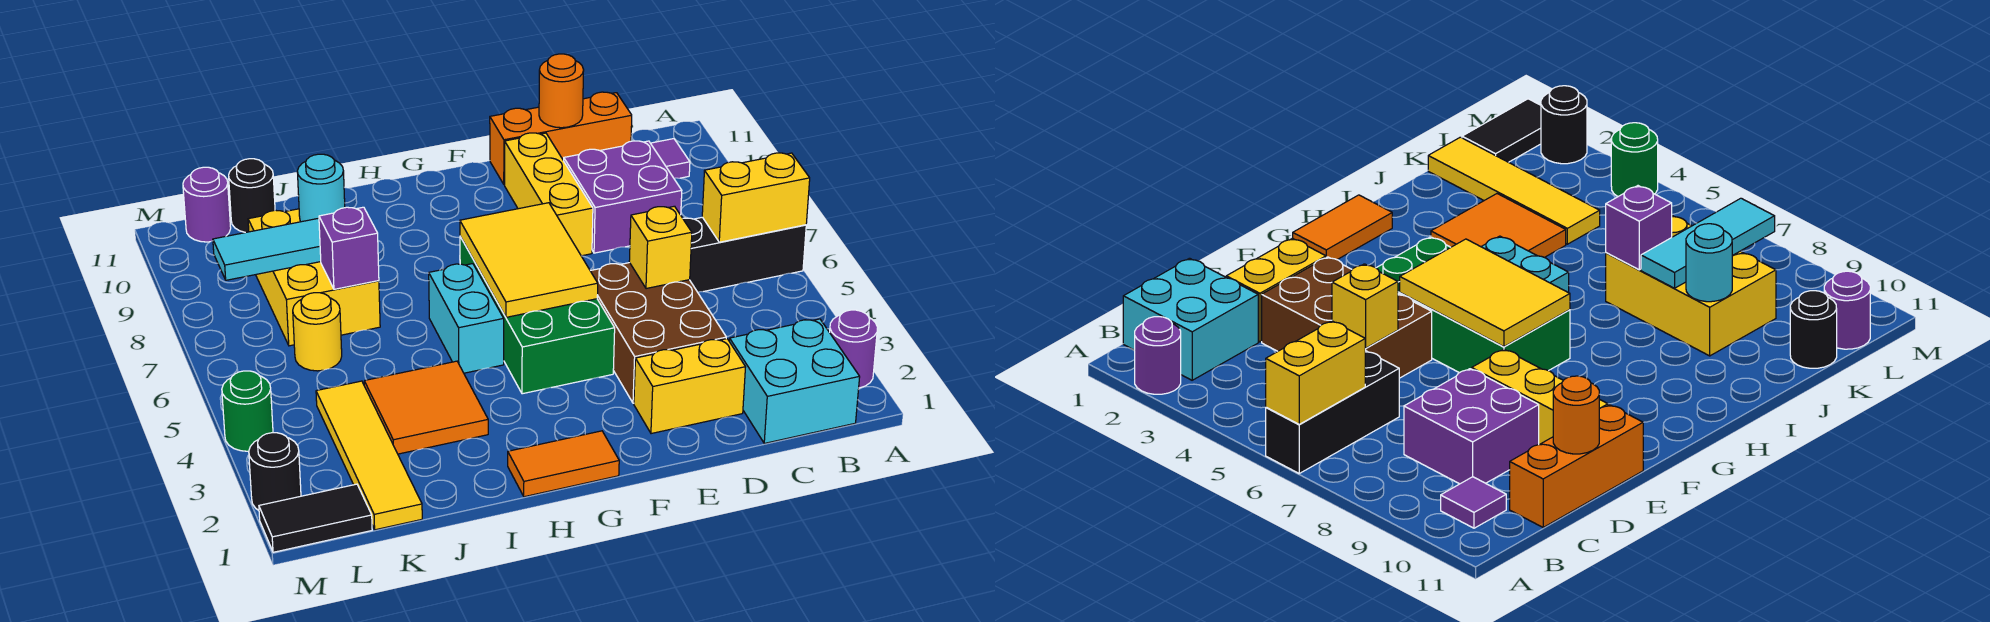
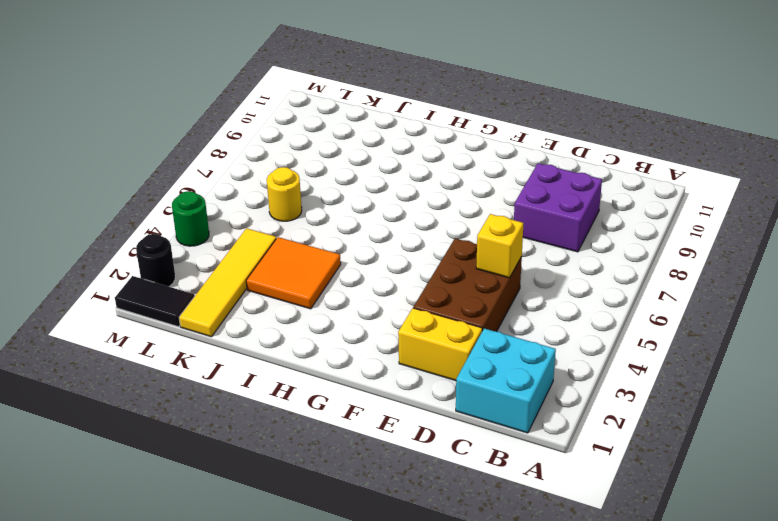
none -> purple round brick A2 level 1
none -> black brick A6:C6 level 1
none -> purple tile B10 level 1

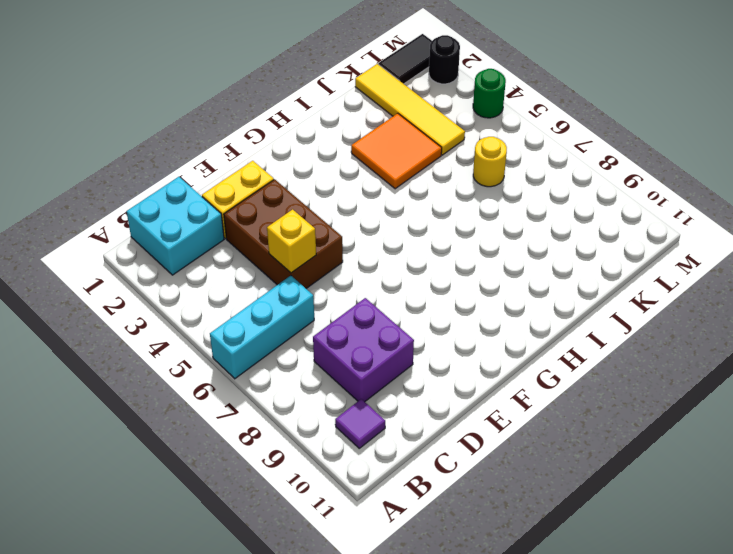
cyan brick A6:C6 level 1 -> black brick A6:C6 level 1
none -> purple round brick A2 level 1
none -> orange brick C11:E11 level 1
none -> yellow brick E8:E10 level 1

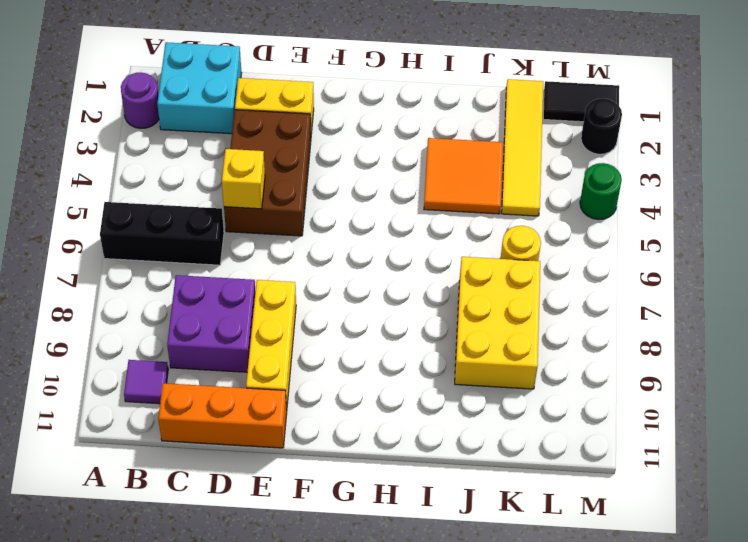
none -> green brick F4:G7 level 1
none -> orange tile G1:H1 level 1
none -> cyan brick H5:H6 level 1

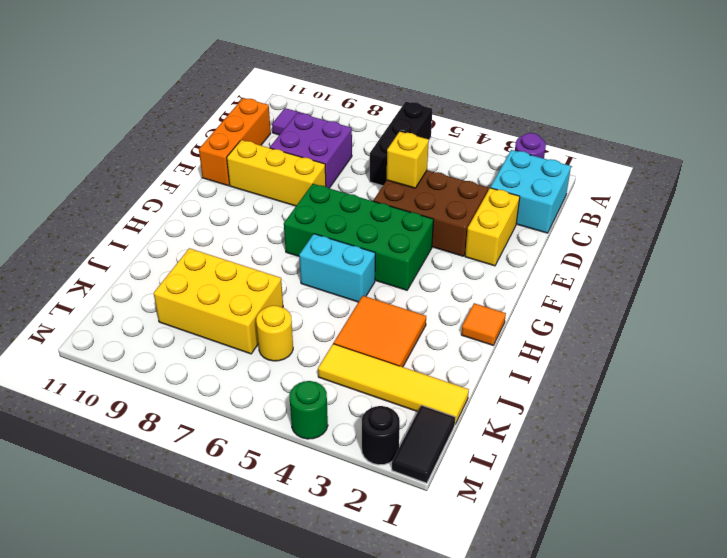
orange tile H1 level 1 -> orange tile G1:H1 level 1
none -> black round brick K11 level 1
none -> purple round brick L11 level 1
none -> yellow brick A6:B6 level 2

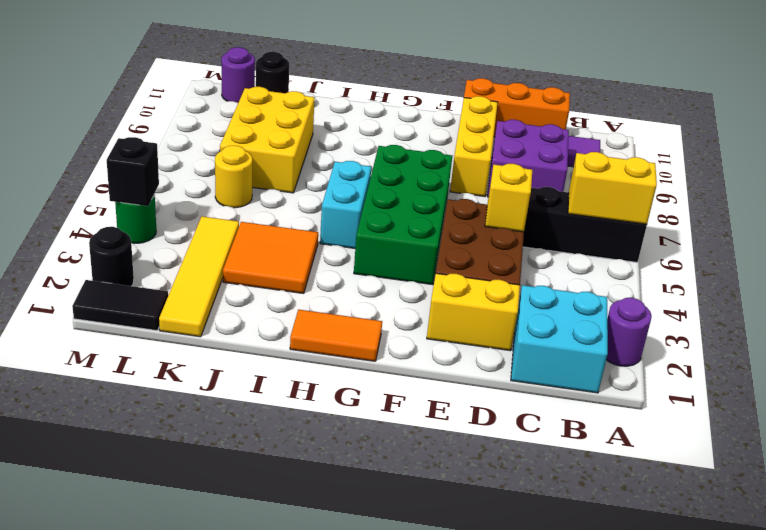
black brick M4 level 2 -> none
none -> orange round brick D11 level 2
none -> yellow tile F5:G7 level 2
none -> purple brick J7 level 2

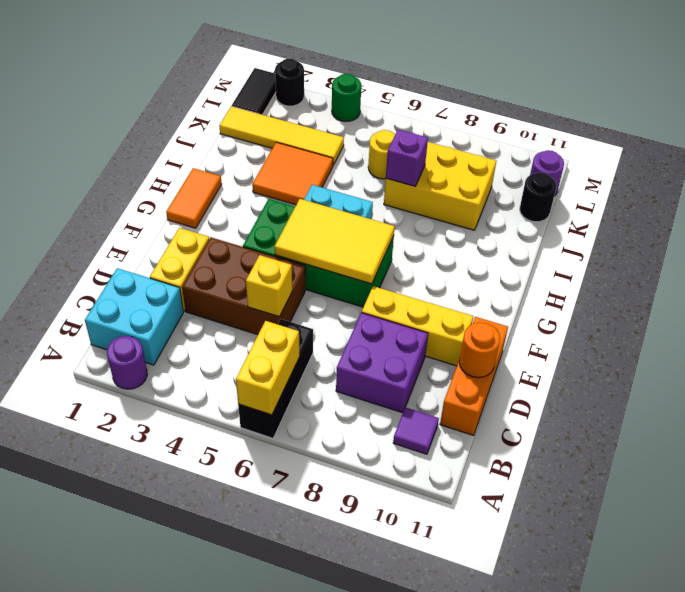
none -> cyan tile J8:L8 level 2
none -> cyan round brick J9 level 2

